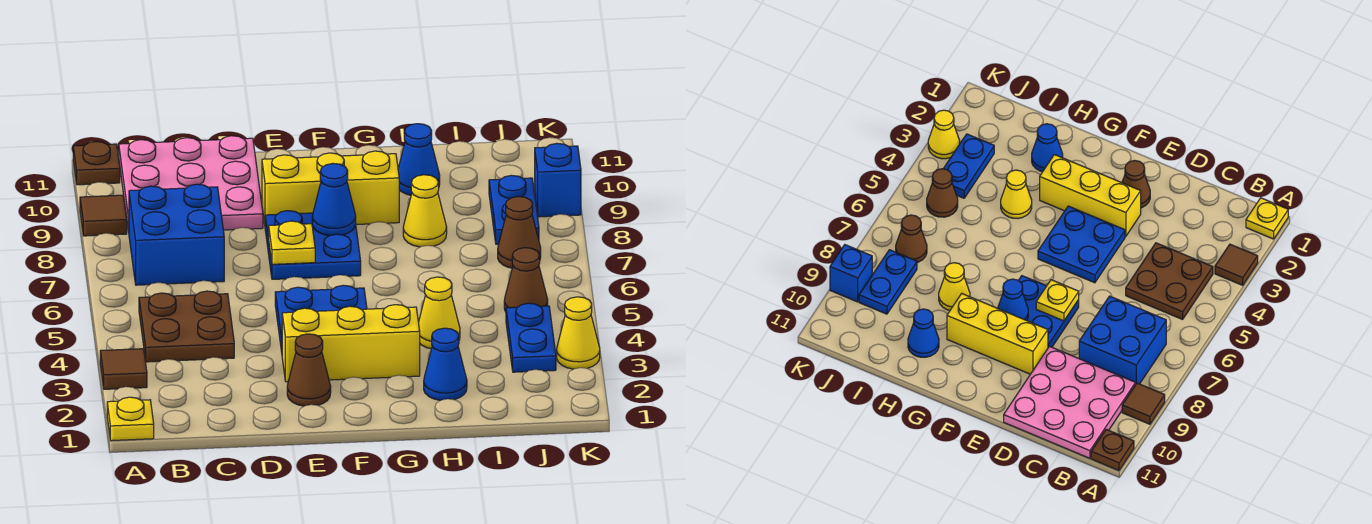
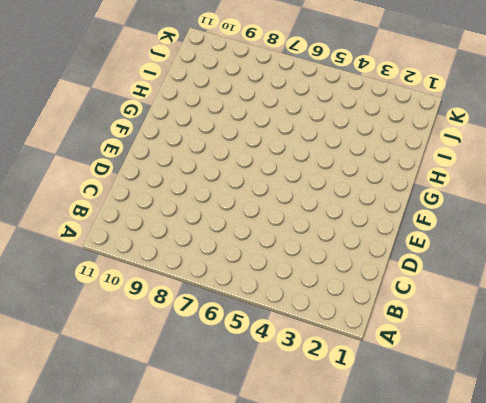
none -> yellow plate A1 level 1
none -> brown tile A3 level 1
none -> brown tile A9 level 1

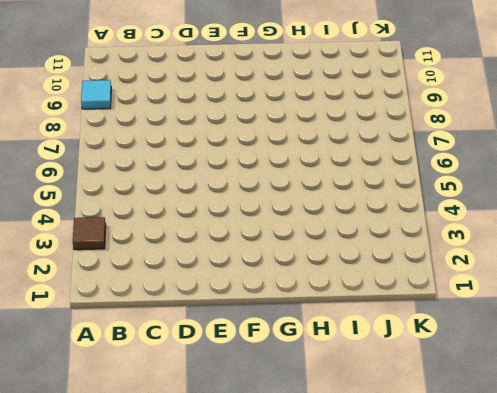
cyan tile A9 level 1 -> brown tile A9 level 1
none -> yellow plate A1 level 1
none -> brown plate A11 level 1
none -> brown plate B4:C5 level 1

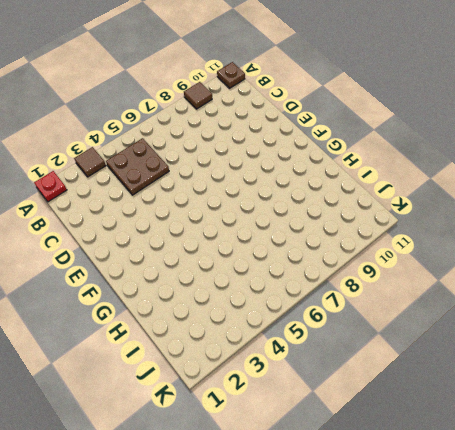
red plate A1 level 1 -> yellow plate A1 level 1
none -> blue brick B7:C8 level 1
none -> pink plate B9:D11 level 1
none -> brown cone E2 level 1

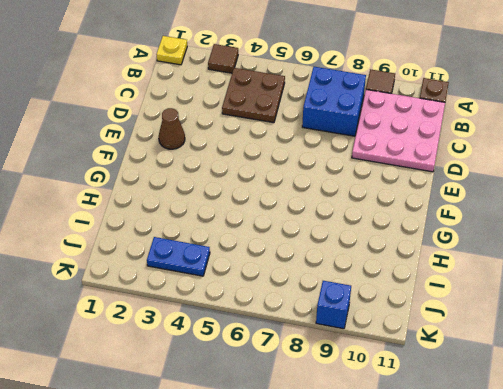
none -> yellow brick E3:G3 level 1
none -> blue plate E4:F5 level 1
none -> blue plate E7:F8 level 1

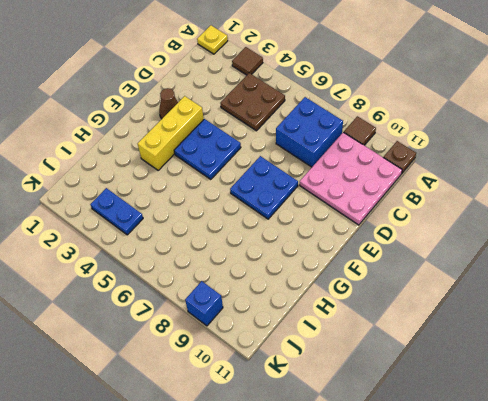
none -> yellow brick E9:G9 level 1
none -> blue cone H2 level 1
none -> yellow cone H4 level 1

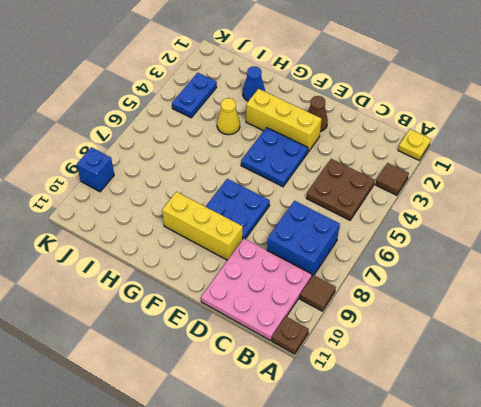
none -> yellow cone H8 level 1
none -> blue cone H10 level 1
none -> brown cone J5 level 1

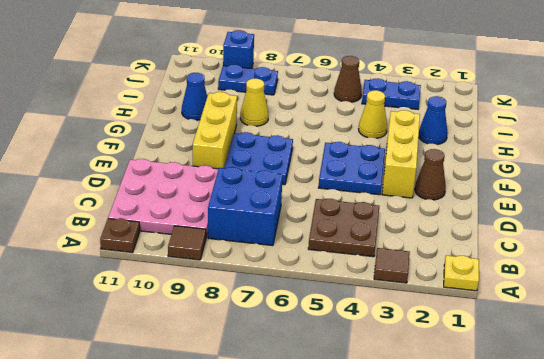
none -> brown cone J7 level 1
none -> yellow cone K3 level 1
none -> yellow plate E7 level 2

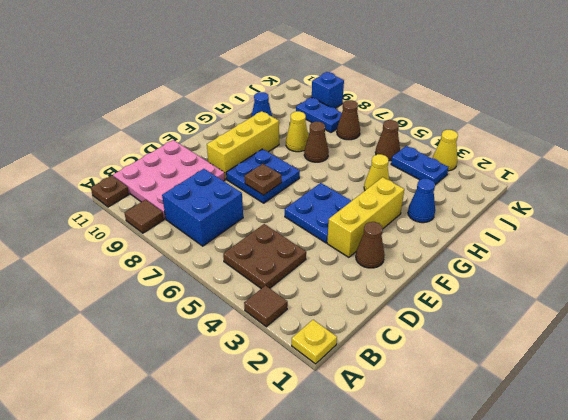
brown plate E7 level 2 -> yellow plate E7 level 2
brown cone H7 level 1 -> none
none -> blue cone F8 level 2

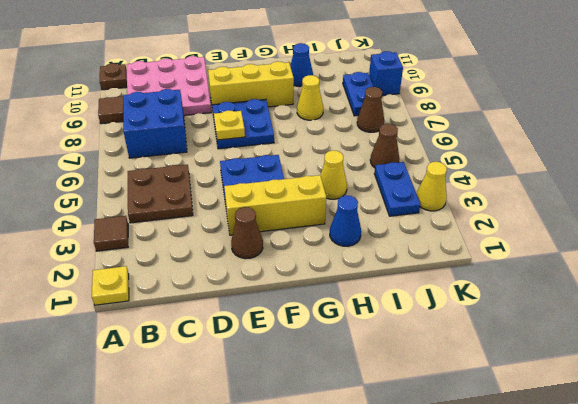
none -> blue cone F8 level 2

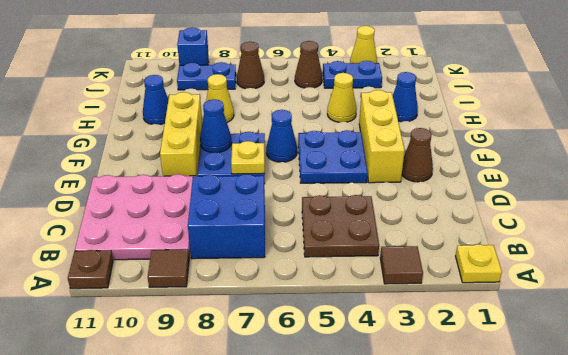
blue cone F6 level 1 -> none

